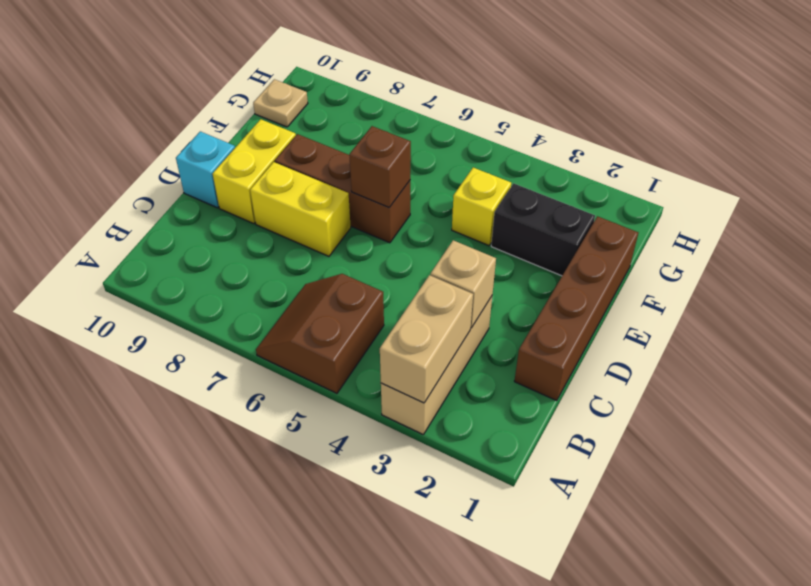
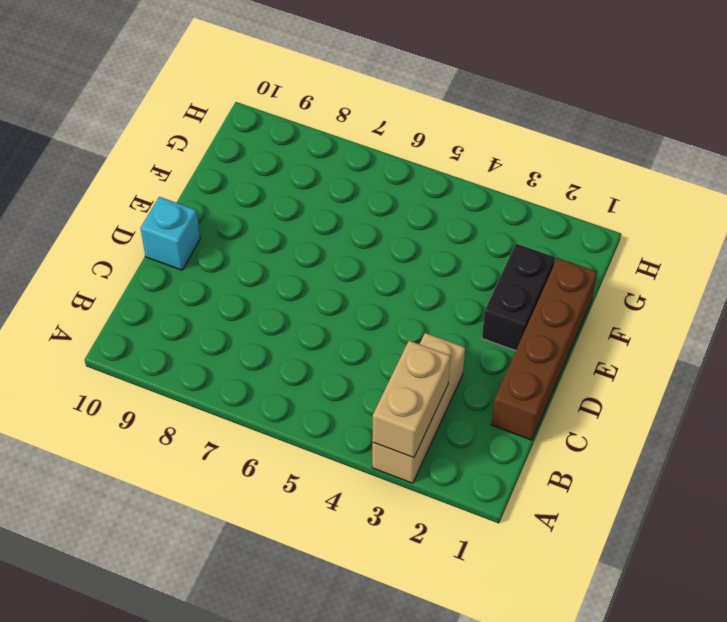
black brick E2:F2 level 1 -> black brick F2:F3 level 1
none -> brown slope A5:B6 level 1 top 5
none -> yellow brick D7:D8 level 1
none -> yellow brick D9:E9 level 1

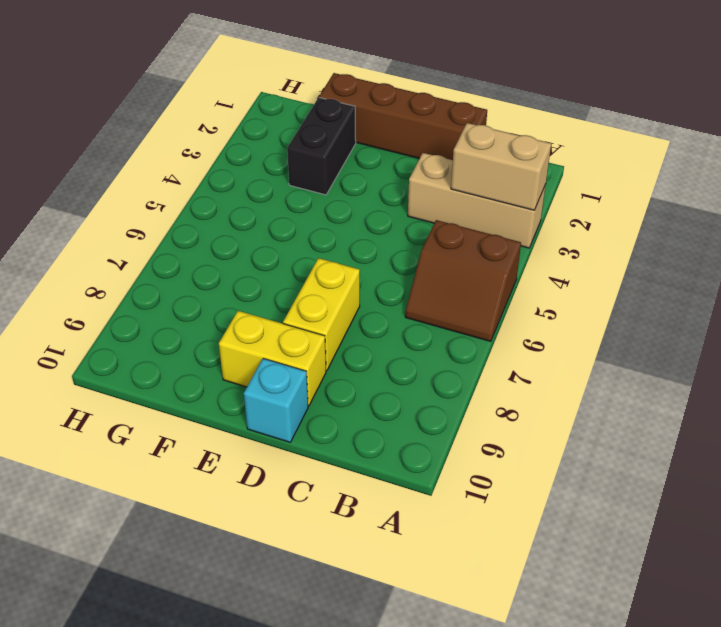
none -> brown brick E6:E8 level 1
none -> yellow brick F4 level 1
none -> tan plate G10 level 1

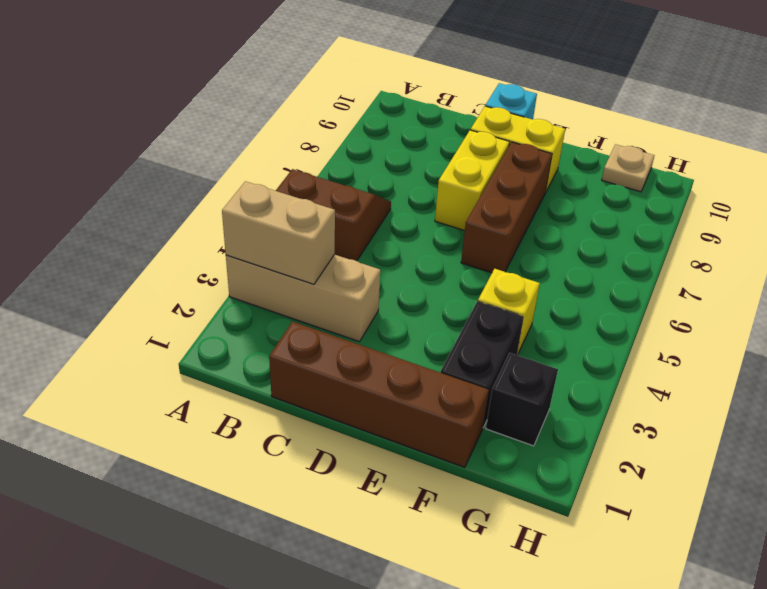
black brick G2 level 1 -> none
none -> tan brick C3 level 2
none -> brown brick E6 level 2

